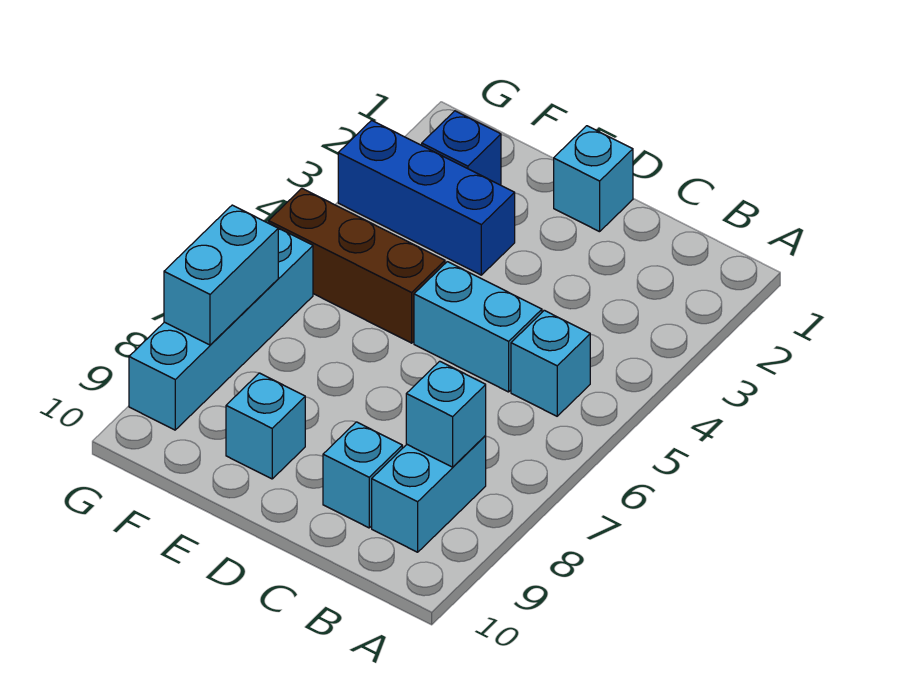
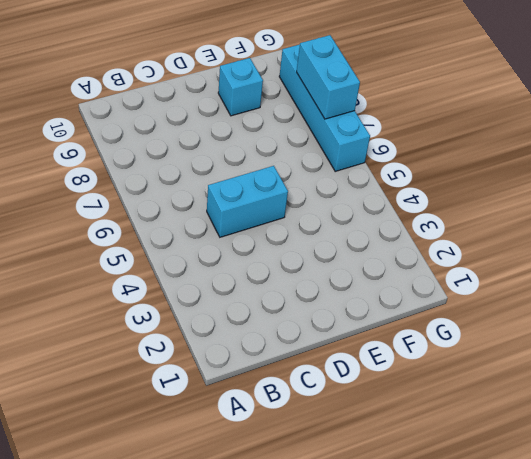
none -> cyan brick B5 level 1
none -> cyan brick B8:B9 level 1
none -> cyan brick C9 level 1

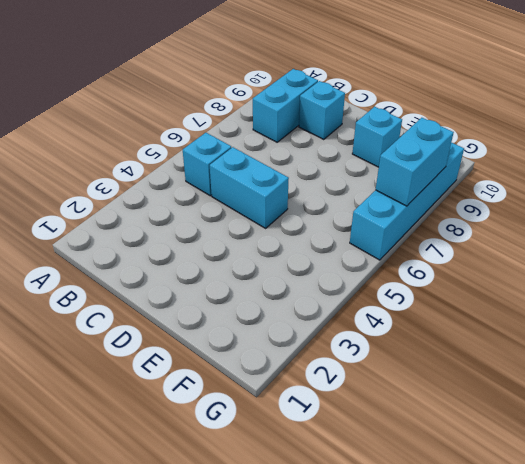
none -> cyan brick D1 level 1
none -> blue brick E3:G3 level 1
none -> brown brick E5:G5 level 1

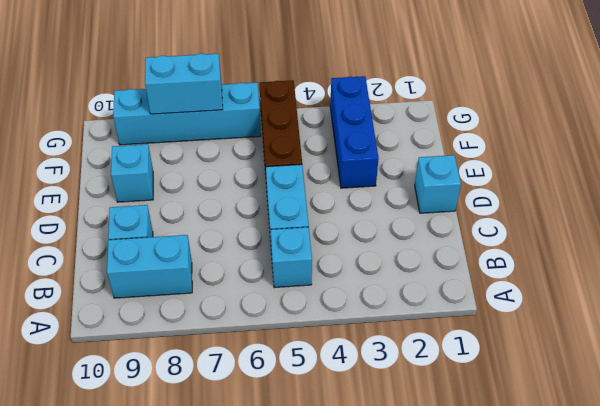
none -> blue brick F2 level 1
none -> cyan brick B8 level 2

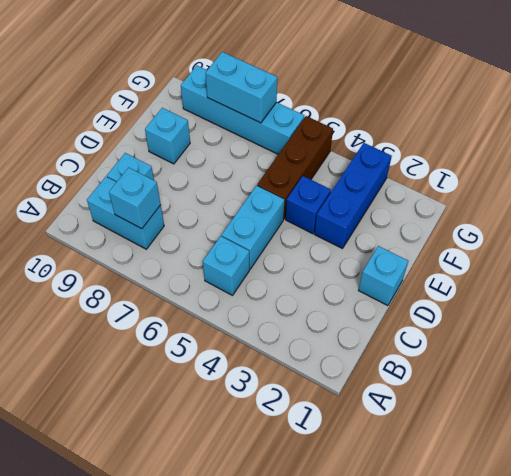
blue brick E4 level 1 -> blue brick F2 level 1

